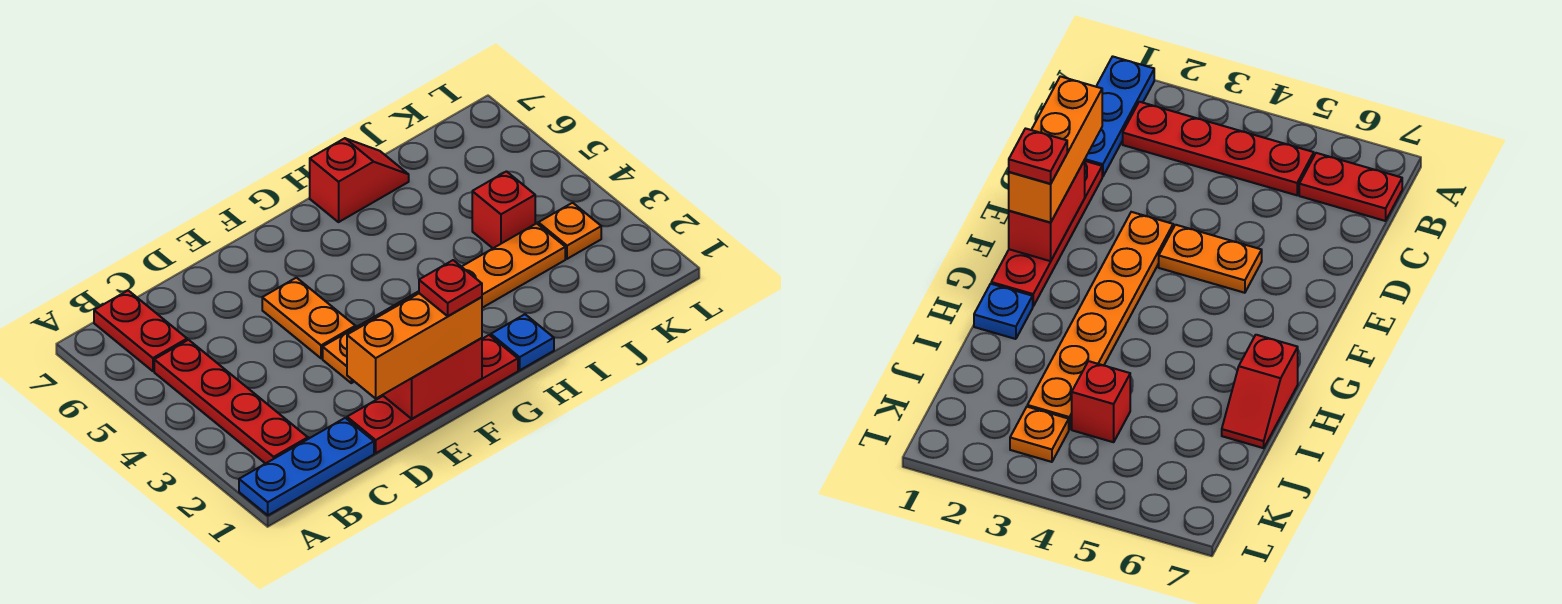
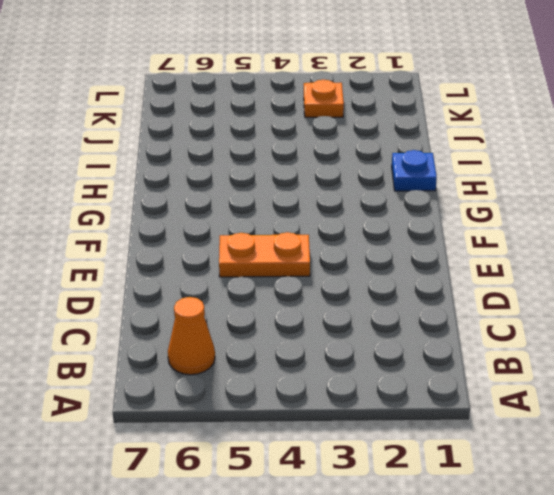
orange cone B6 level 1 -> red plate B6:B7 level 1
none -> blue plate A1:C1 level 1
none -> red plate B2:B5 level 1
none -> red plate D1:G1 level 1

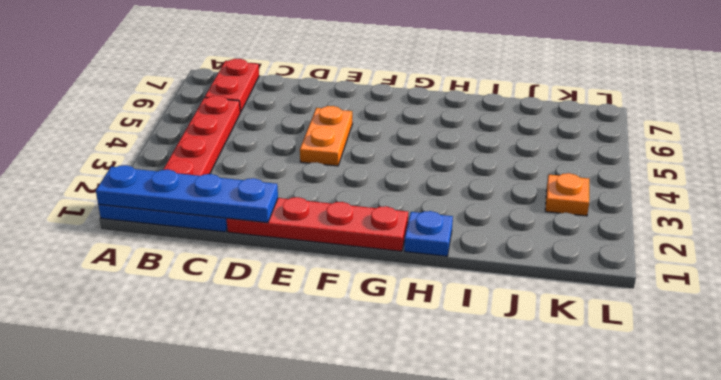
blue plate A1:D1 level 2 -> none
none -> orange plate E3:J3 level 1
none -> red slope H7:I7 level 1 top H
none -> red brick J4 level 1

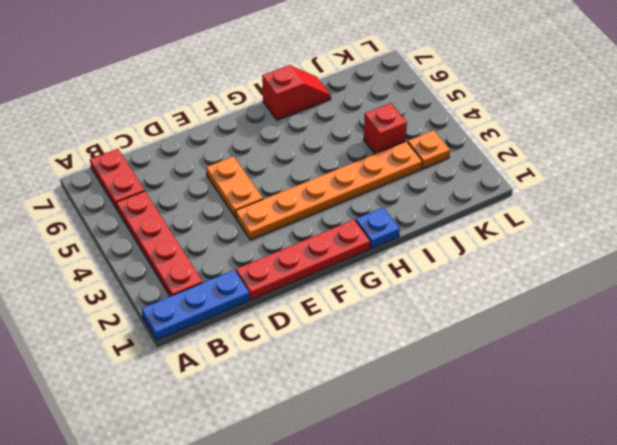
none -> red brick E1:F1 level 2
none -> orange brick D1:F1 level 3
none -> red plate F1 level 4

